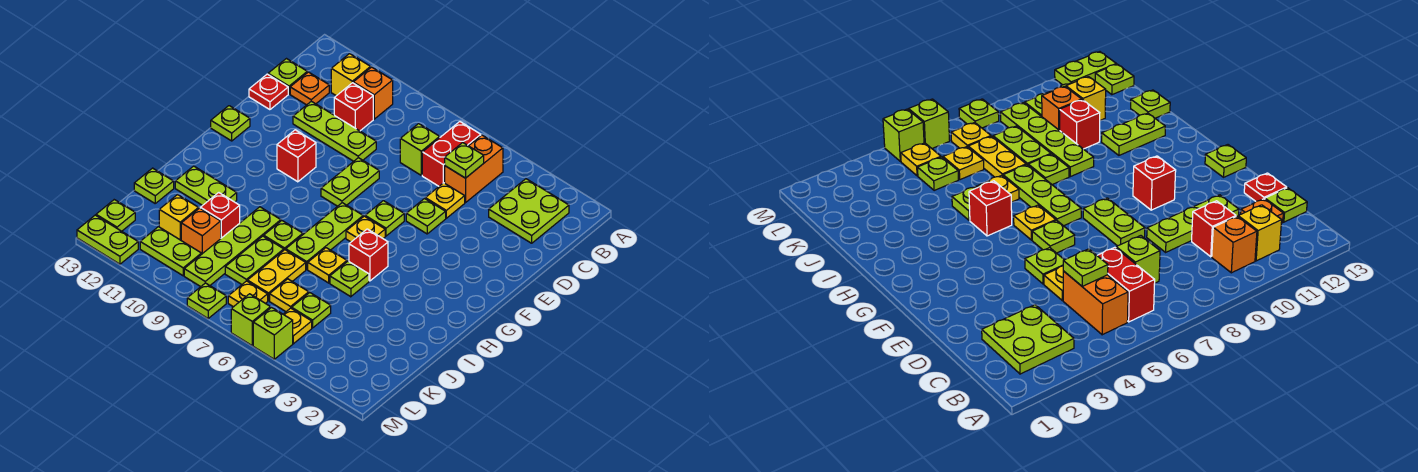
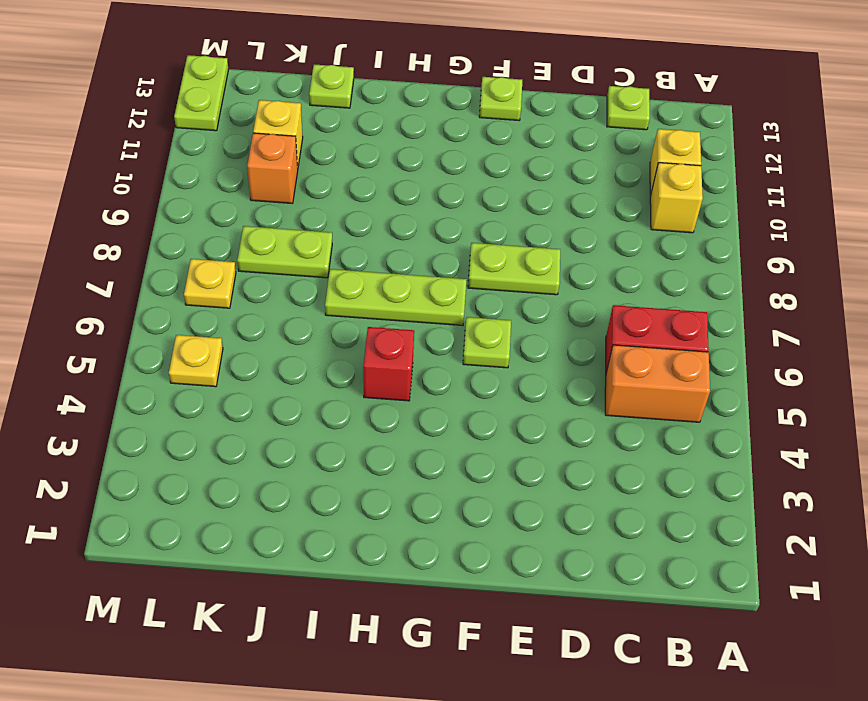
yellow brick B10 level 1 -> orange brick B10 level 1
none -> lime plate B2:C3 level 1
none -> lime brick C7 level 1
none -> red brick C10 level 1
none -> orange plate C12 level 1

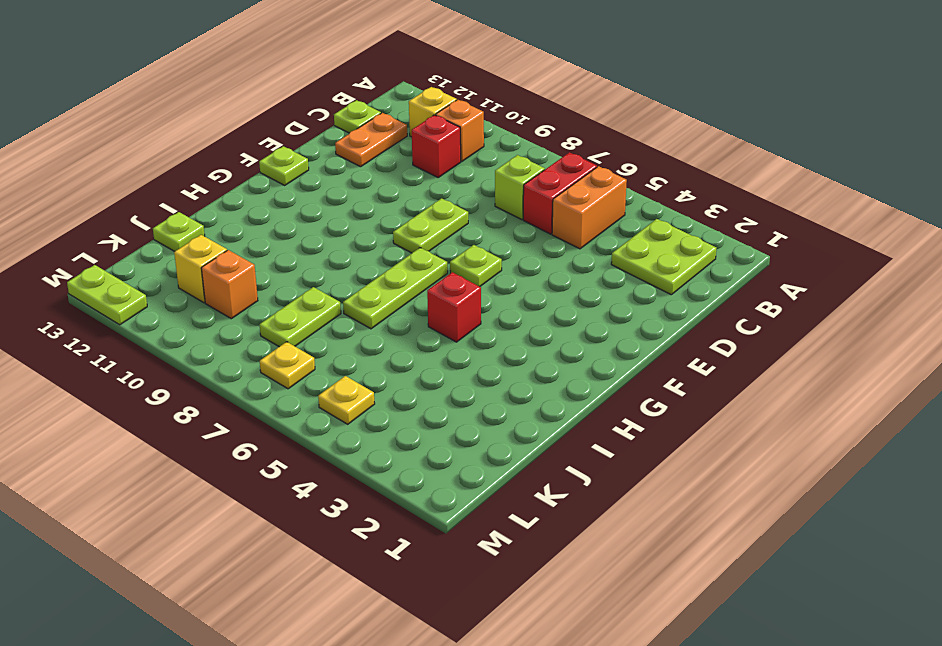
orange plate C12:D12 level 1 -> orange plate C12 level 1
none -> yellow plate D5 level 1
none -> lime plate D9:D11 level 1
none -> red plate D13 level 1
none -> lime plate E5 level 1

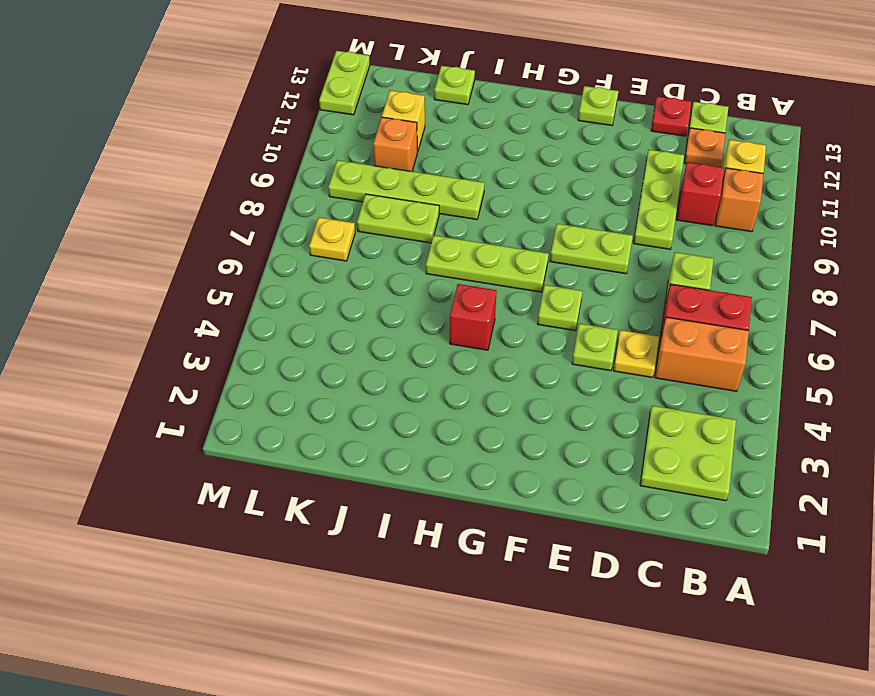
none -> red brick F10 level 1
none -> yellow plate G6 level 1
none -> lime plate I5 level 1
none -> yellow plate I6 level 1

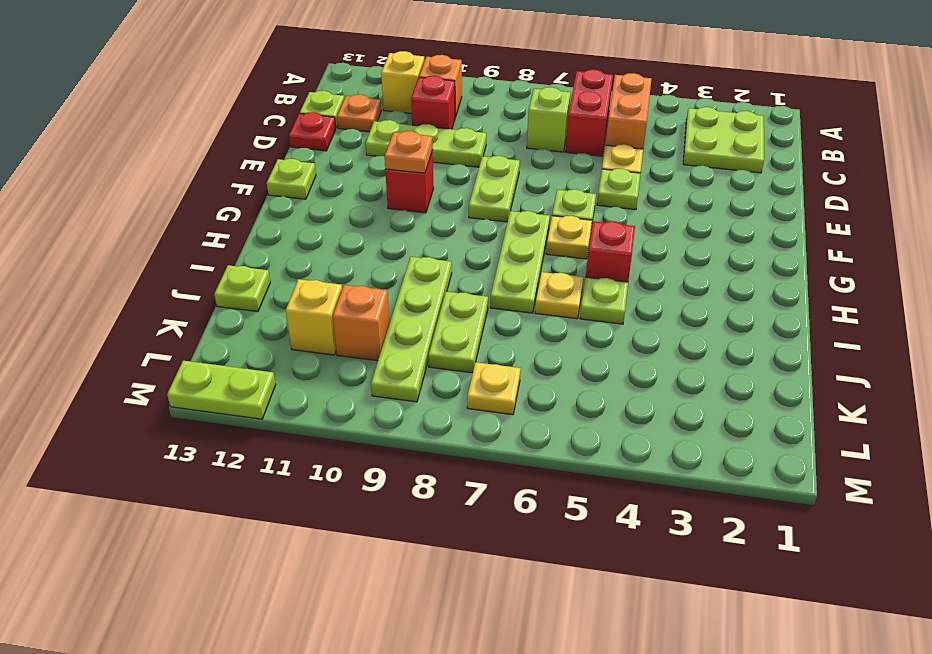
orange plate F10 level 2 -> none
none -> lime plate I8 level 1
none -> lime plate I11:I12 level 1
none -> yellow plate J7:K7 level 1
none -> red brick J10 level 1

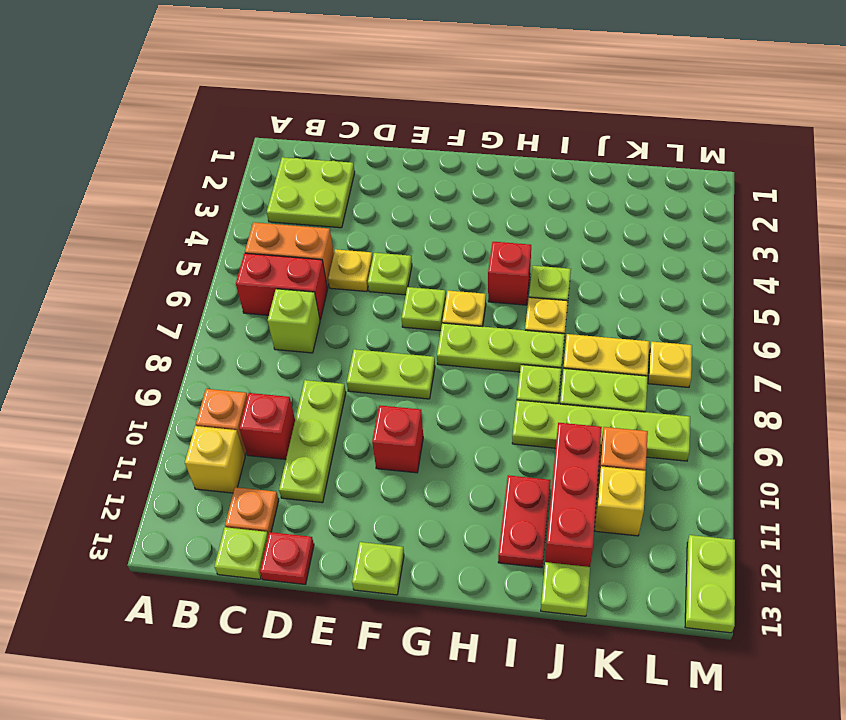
red plate I11:I12 level 1 -> lime plate I11:I12 level 1
red brick J10:J12 level 1 -> red brick J10 level 1
none -> lime plate K5 level 1
none -> yellow plate K6 level 1
none -> yellow plate L5 level 1
none -> lime plate L10:L11 level 1

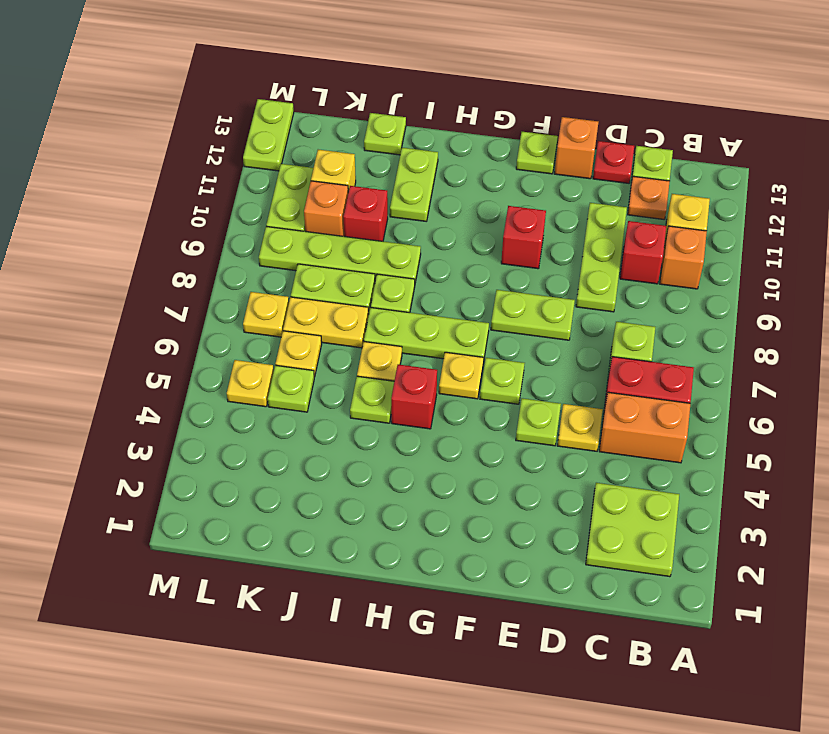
orange brick E13 level 1 -> none
none -> lime plate L13 level 1
none -> lime brick M5 level 1
none -> lime brick M6 level 1
none -> lime plate M8 level 1

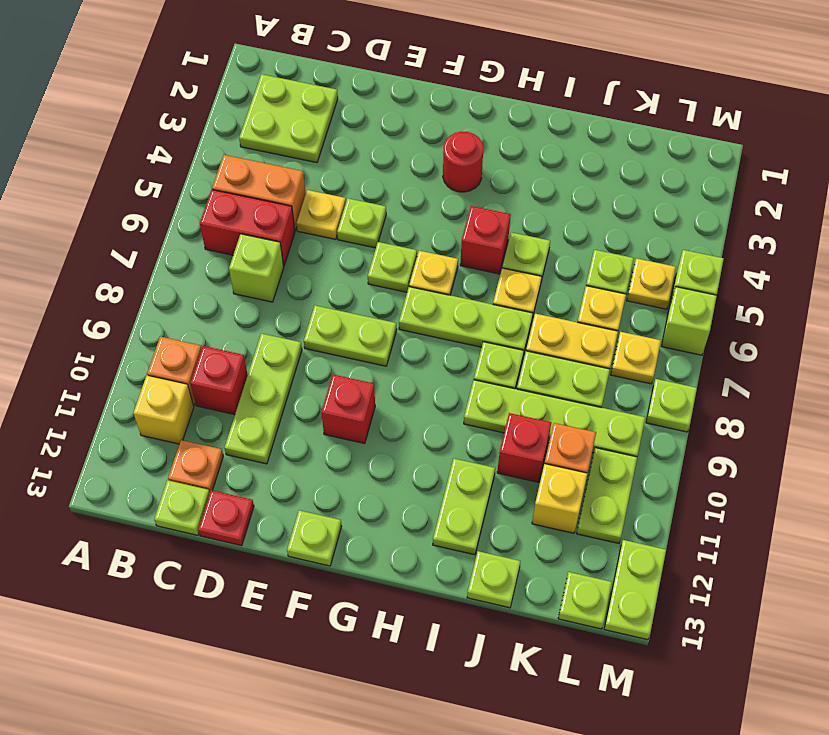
red round brick G3 level 1 -> none
none -> lime plate C5 level 2

